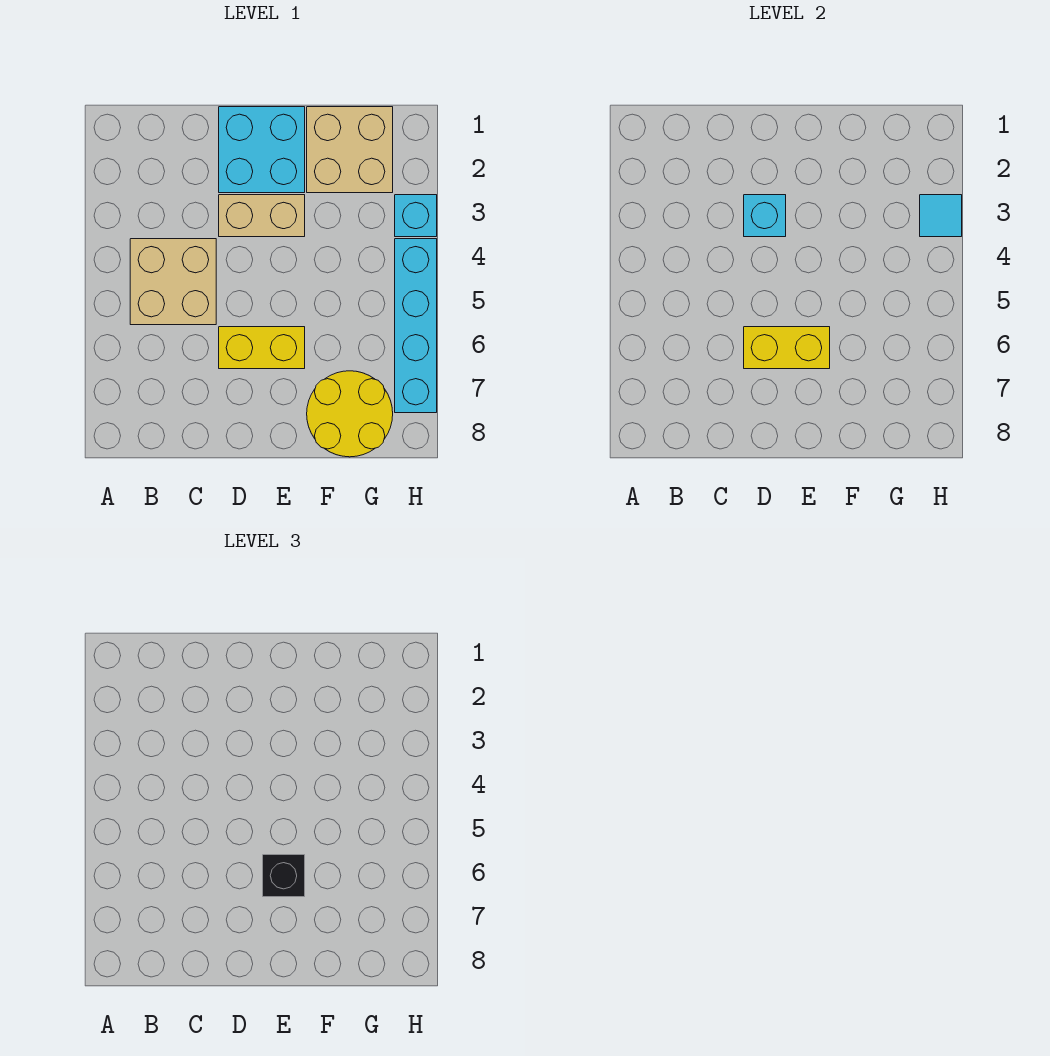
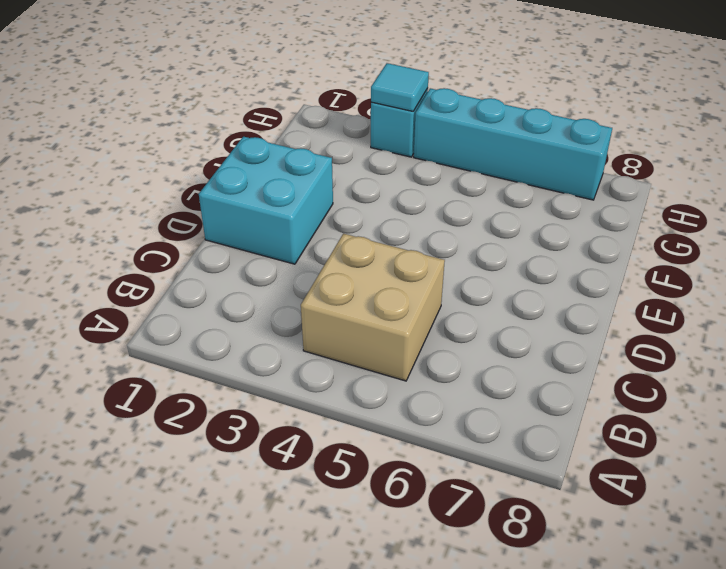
none -> tan brick D3:E3 level 1
none -> yellow brick D6:E6 level 1
none -> tan brick F1:G2 level 1

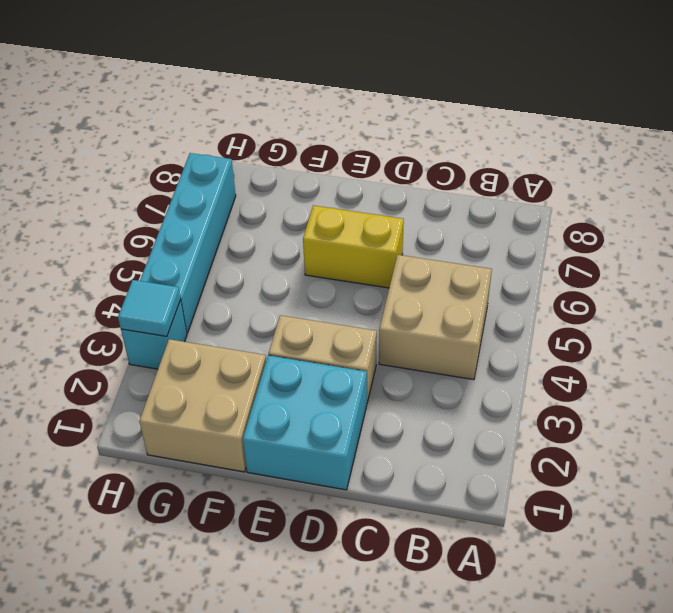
none -> yellow round brick F7:G8 level 1
none -> cyan brick D3 level 2
none -> yellow brick D6:E6 level 2

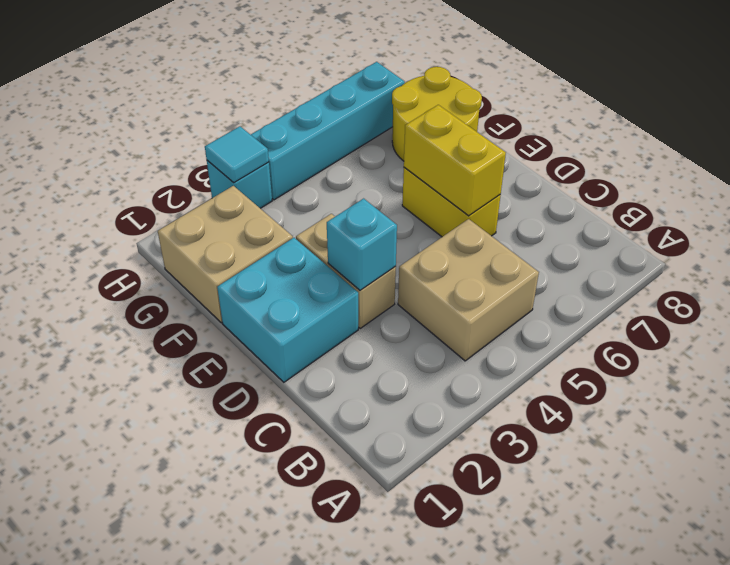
none -> black brick E6 level 3

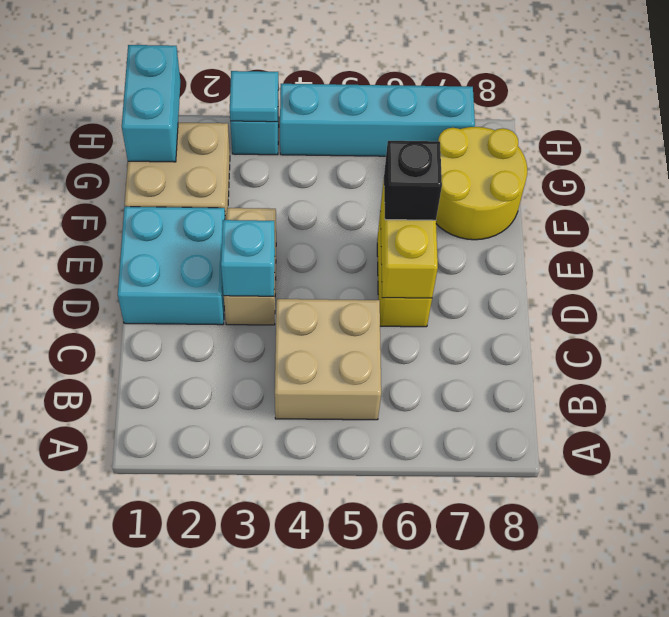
cyan brick G1:H1 level 2 -> none

